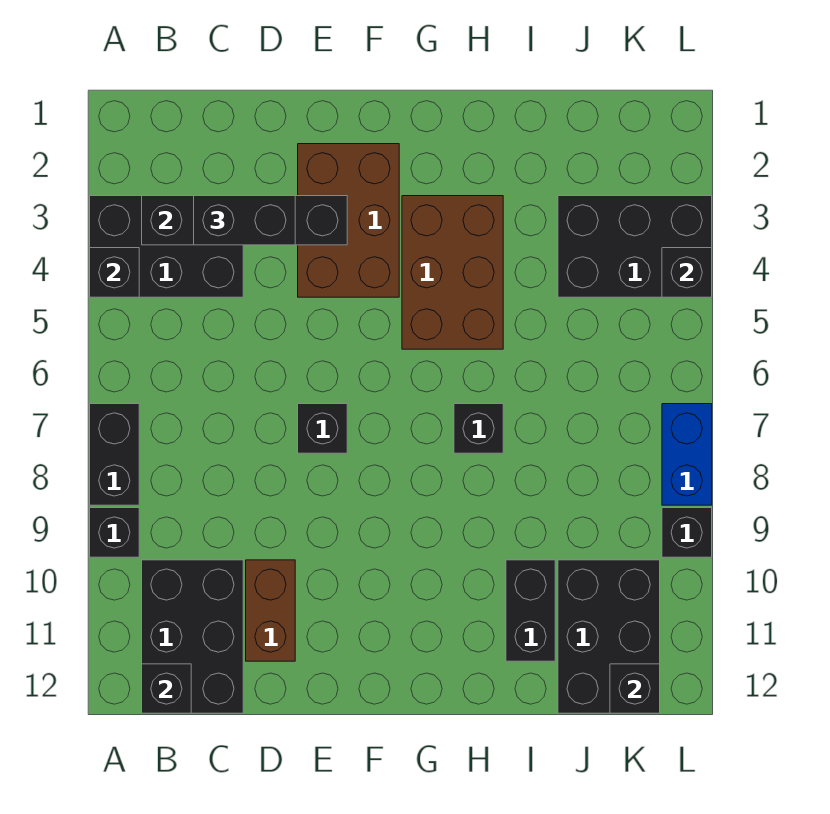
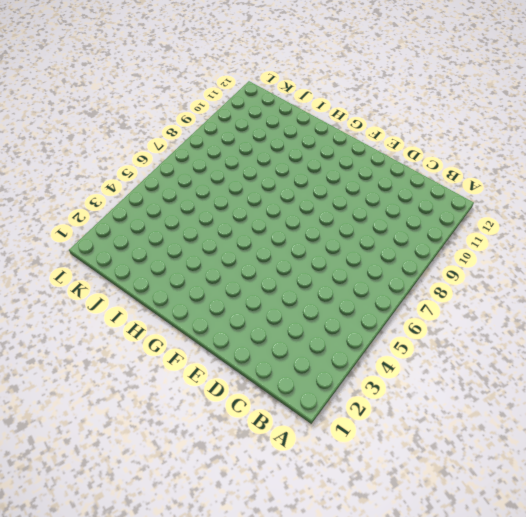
none -> black brick A3:C4 level 1
none -> black brick A7:A8 level 1
none -> black brick A9 level 1

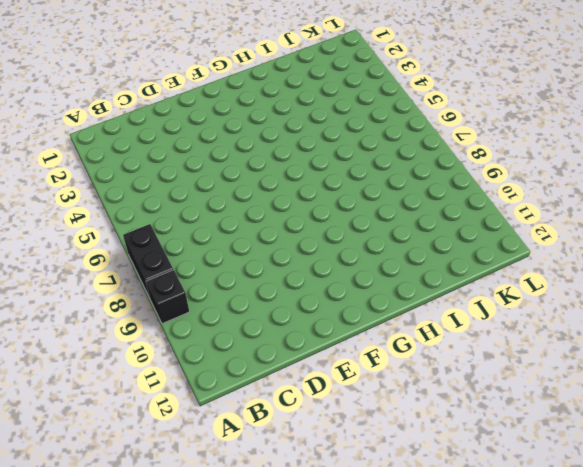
none -> black brick A3:C4 level 1
none -> black brick B10:C12 level 1
none -> brown brick D10:D11 level 1

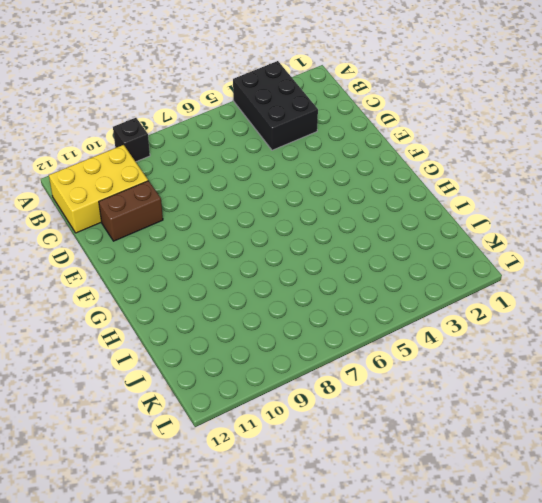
yellow brick B10:C12 level 1 -> black brick B10:C12 level 1
none -> black brick A7:A8 level 1
none -> brown brick E2:F4 level 1
none -> black brick E7 level 1

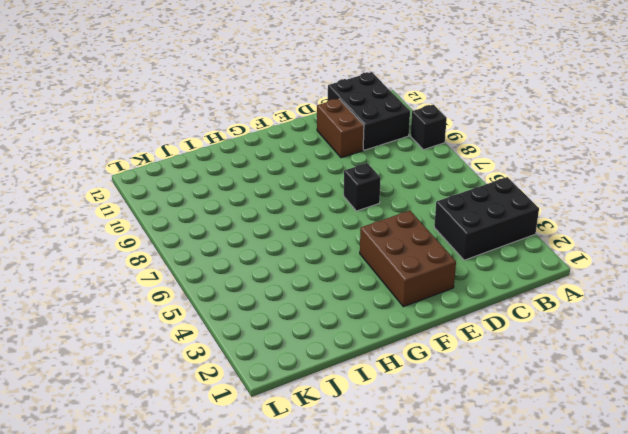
none -> black brick A7:A8 level 1
none -> brown brick G3:H5 level 1
none -> black brick H7 level 1

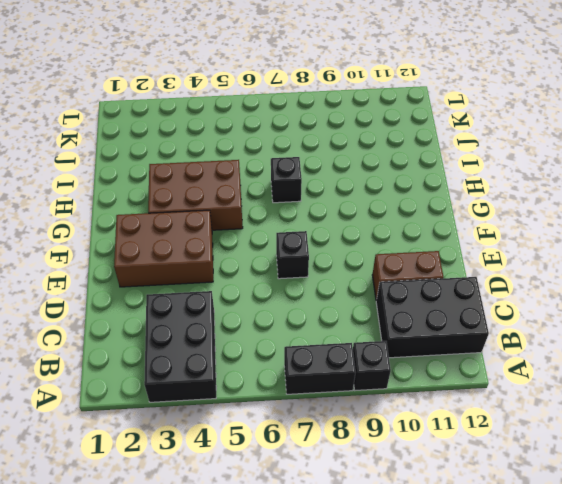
none -> black brick I10:I11 level 1
none -> black brick J3:L4 level 1
none -> black brick J10:K12 level 1

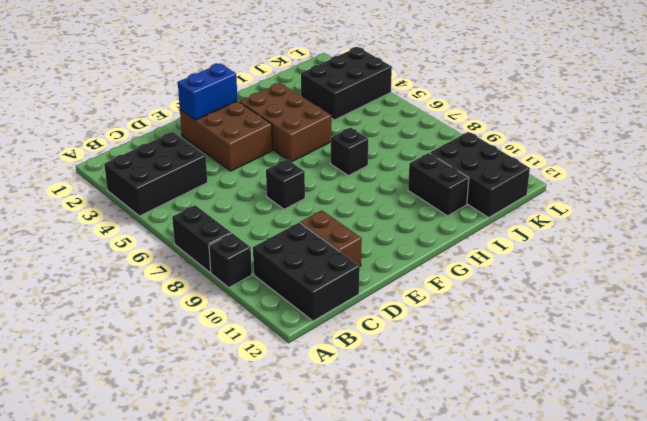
blue brick E2:F2 level 2 -> blue brick L7:L8 level 1
none -> black brick L9 level 1
none -> black brick A4 level 2
none -> black brick B3:E3 level 2

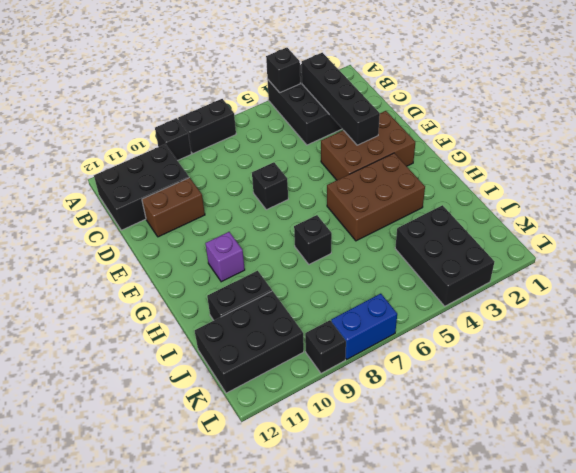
purple brick G10 level 1 -> none
none -> black brick B12 level 2
none -> black brick K12 level 2
none -> black brick L4 level 2

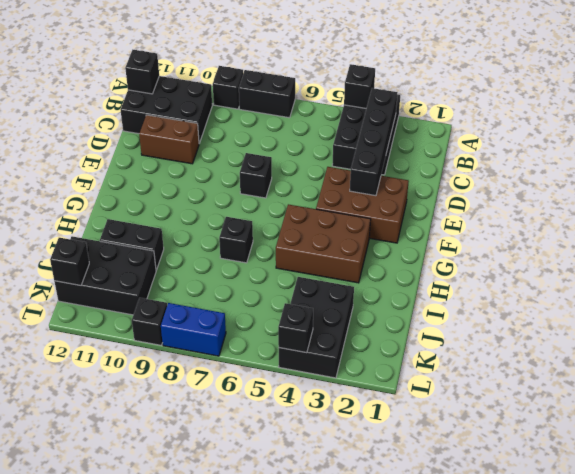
none -> black brick C3:D3 level 3

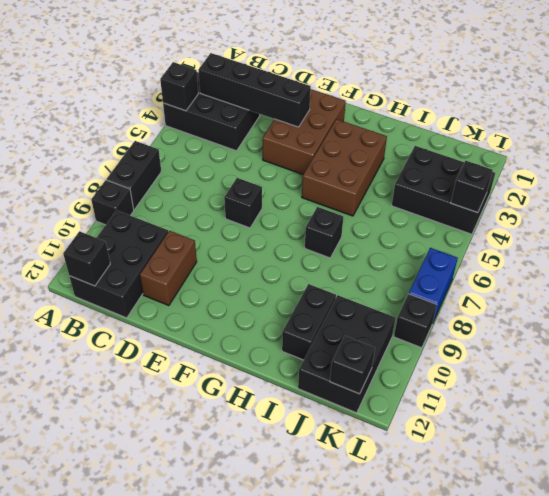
none -> black brick C3:D3 level 3

